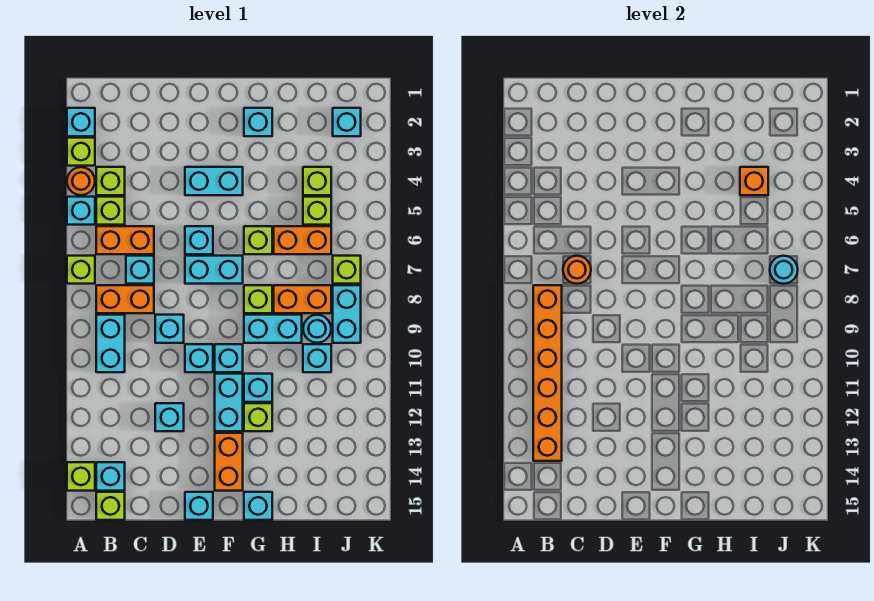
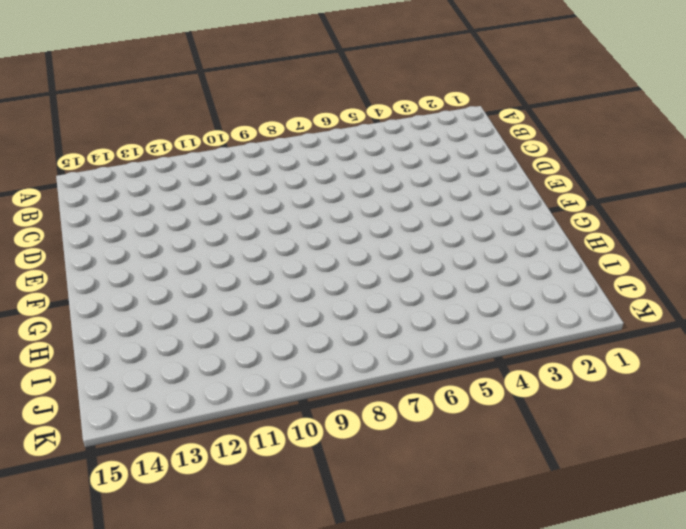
none -> cyan brick A2 level 1
none -> lime brick A3 level 1
none -> orange round brick A4 level 1
none -> cyan brick A5 level 1

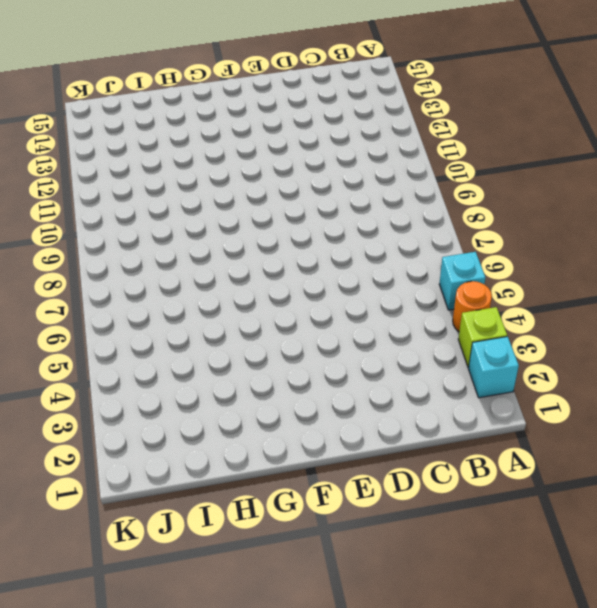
none -> lime brick A7 level 1
none -> lime brick A14 level 1
none -> lime brick B4 level 1
none -> lime brick B5 level 1

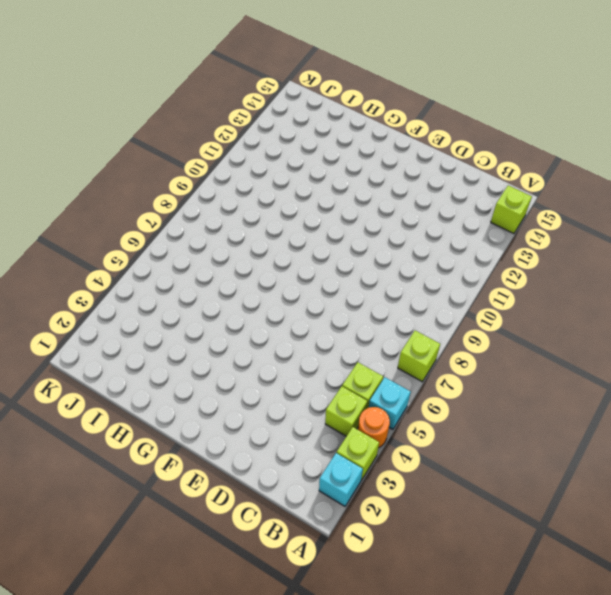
none -> orange brick B6:C6 level 1
none -> orange brick B8:C8 level 1
none -> cyan brick B9:B10 level 1
none -> cyan brick B14 level 1

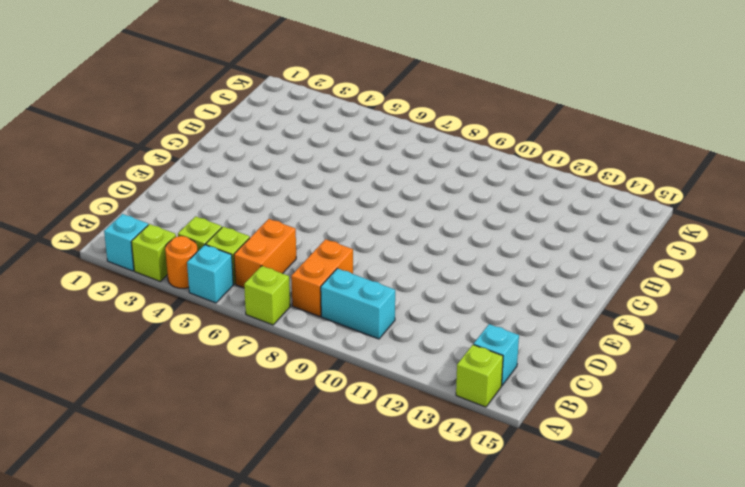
none -> lime brick B15 level 1
none -> cyan brick C7 level 1
none -> cyan brick D9 level 1
none -> cyan brick D12 level 1

